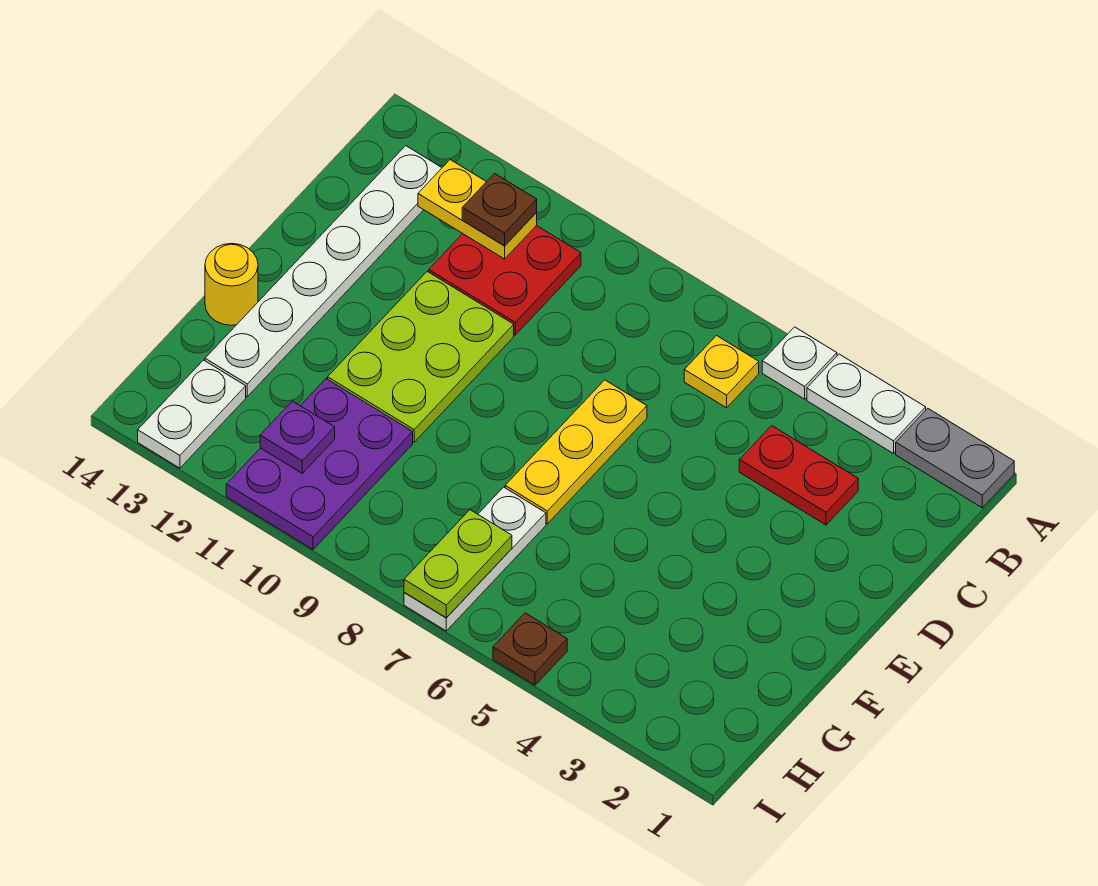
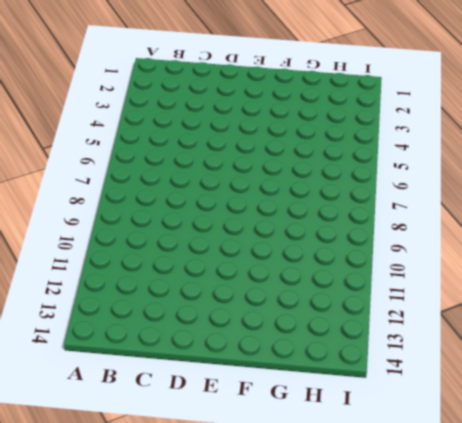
none -> grey plate A1:A2 level 1
none -> white plate A3:A4 level 1
none -> white plate A5 level 1

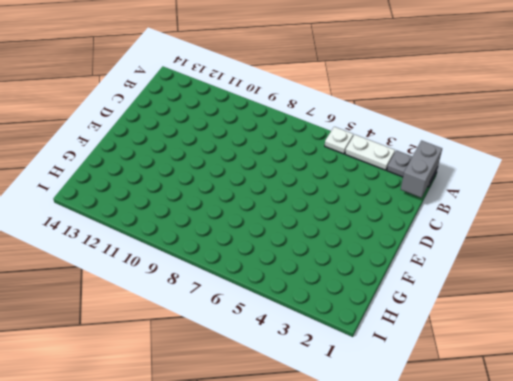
grey brick A1:B1 level 2 -> none
none -> yellow plate B6 level 1
none -> red plate B10:C11 level 1
none -> white plate B13:G13 level 1

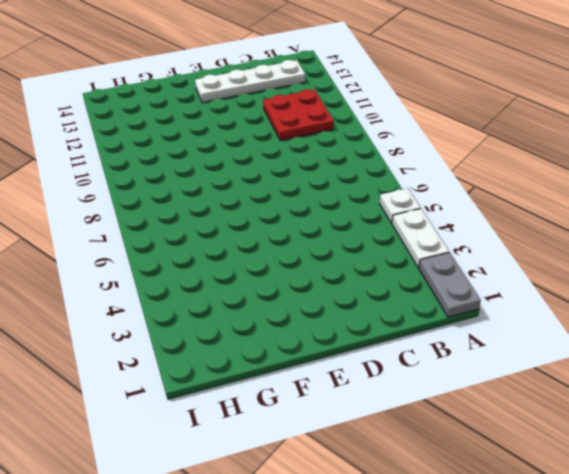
white plate B13:E13 level 1 -> white plate B13:G13 level 1
none -> yellow plate B6 level 1
none -> red plate C3:C4 level 1
none -> yellow plate D7:F7 level 1

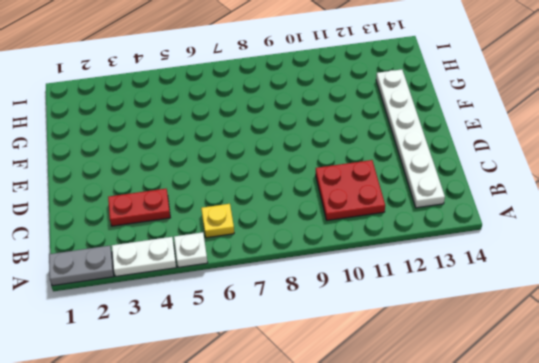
none -> yellow plate D7:F7 level 1
none -> lime plate D10:F11 level 1
none -> yellow round brick F14 level 1

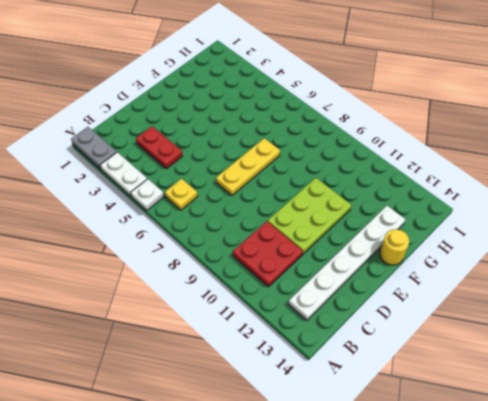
none -> white plate G7:I7 level 1
none -> purple plate G10:I11 level 1
none -> white plate H13:I13 level 1

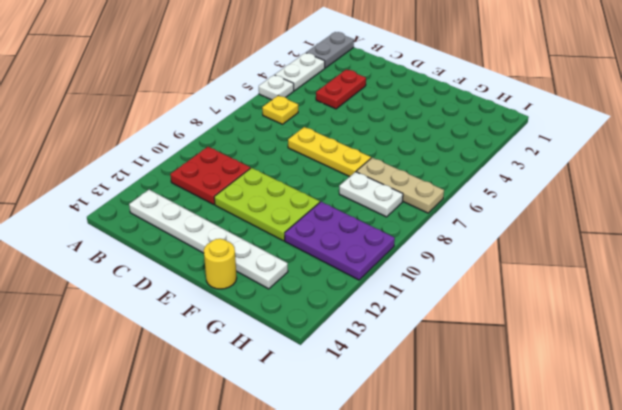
tan plate G7:I7 level 1 -> white plate G7:I7 level 1
white plate G8:H8 level 1 -> white plate H13:I13 level 1
none -> brown plate I5 level 1
none -> yellow plate B11:B12 level 2
none -> lime plate H7:I7 level 2

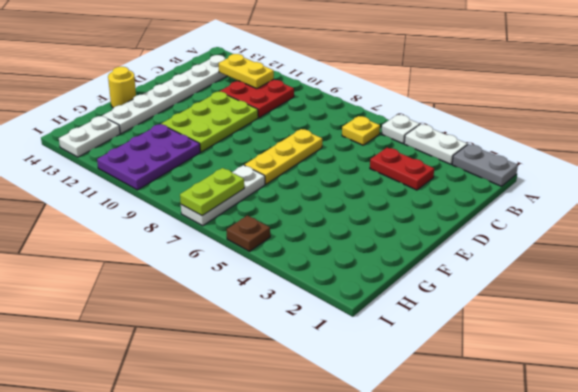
none -> purple plate H11 level 2
none -> brown plate B11 level 3

